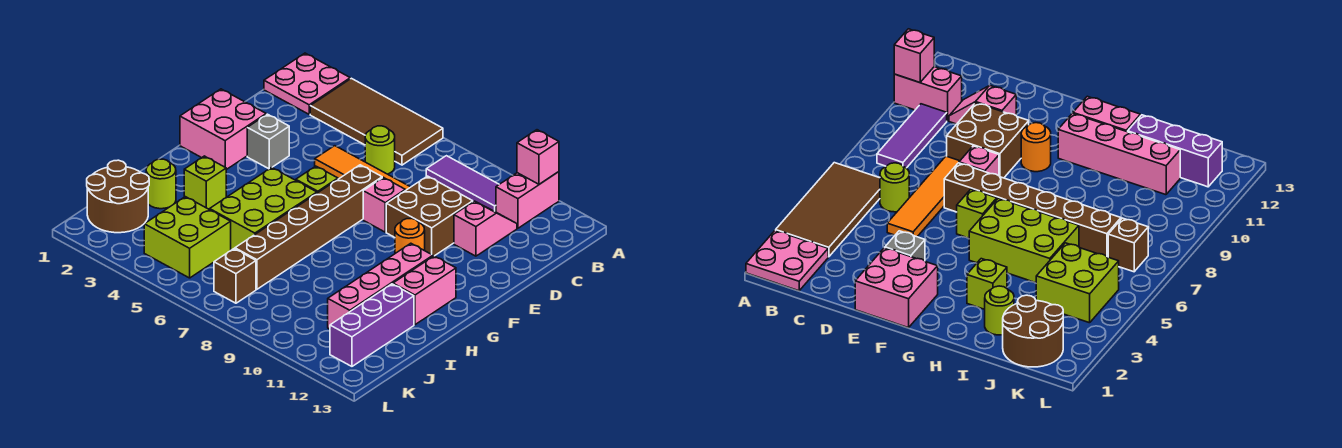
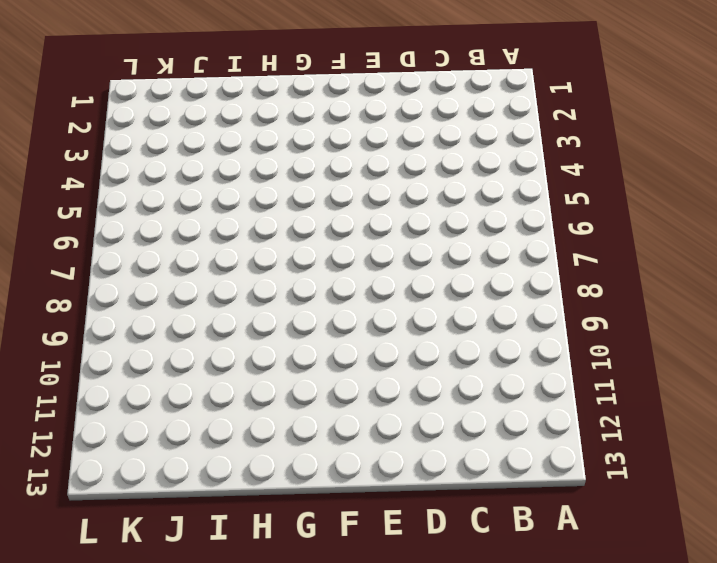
none -> pink plate A1:B2 level 1
none -> brown tile A3:B6 level 1
none -> pink brick A11:B11 level 1

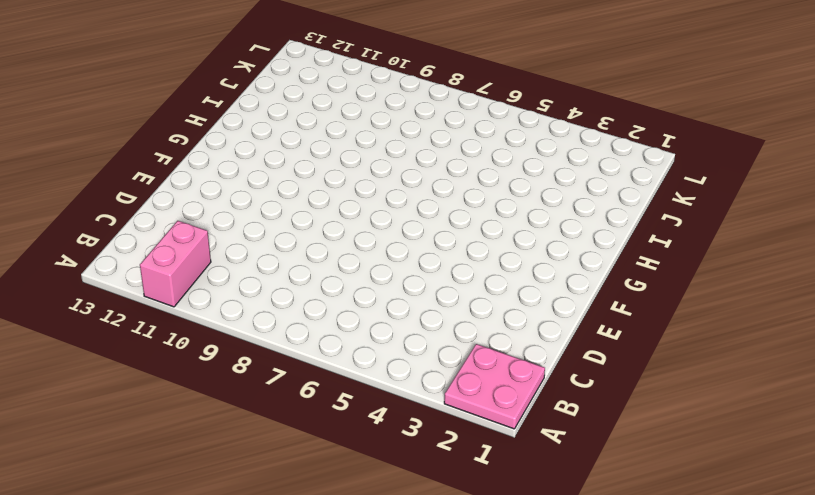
none -> brown tile A3:B6 level 1
none -> purple tile B8:B10 level 1
none -> lime round brick C6 level 1

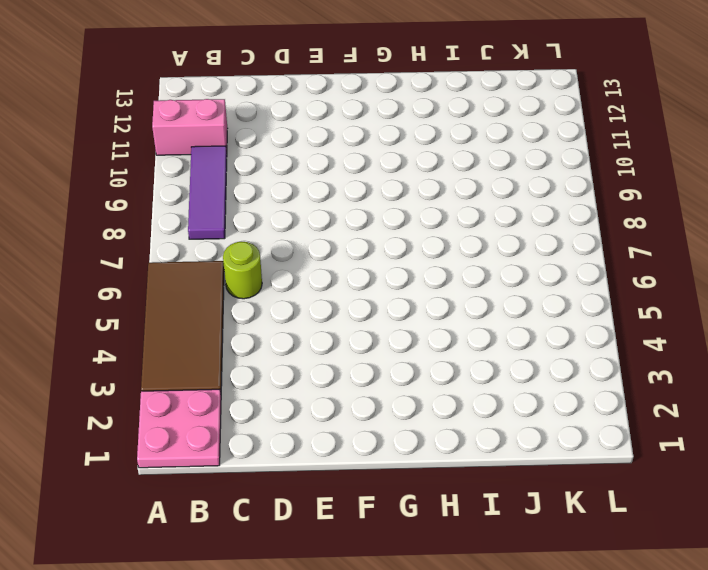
none -> pink slope C11:D11 level 1 top D
none -> orange tile D5:D8 level 1
none -> brown brick D9:E10 level 1

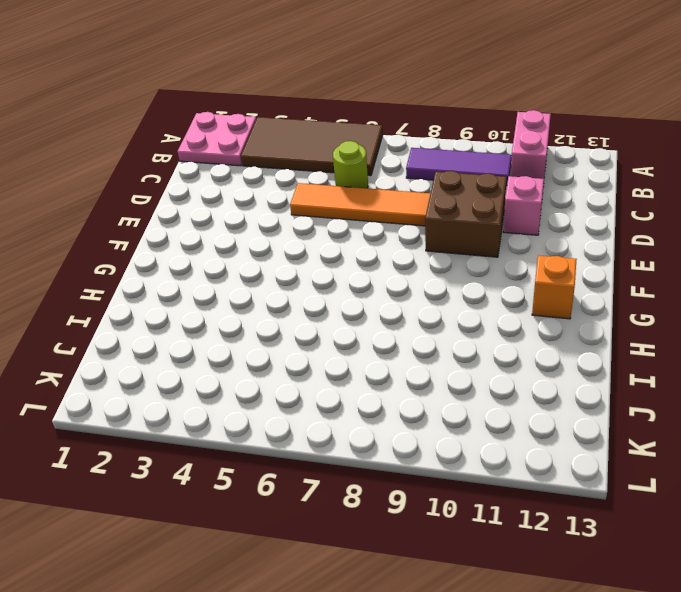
orange brick G12 level 1 -> pink brick G12:H12 level 1
none -> pink brick E1:F2 level 1
none -> grey brick E3 level 1
none -> brown brick E7:J7 level 1

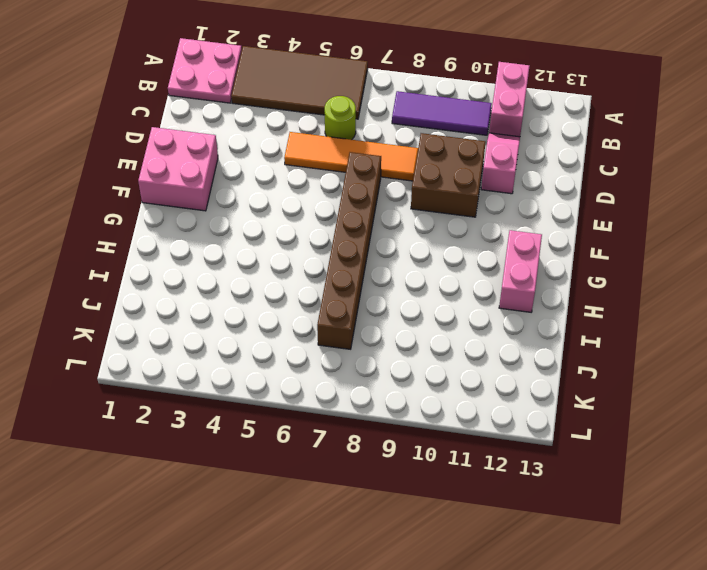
none -> grey brick E3 level 1
none -> pink brick E8 level 1
none -> lime brick F6 level 1

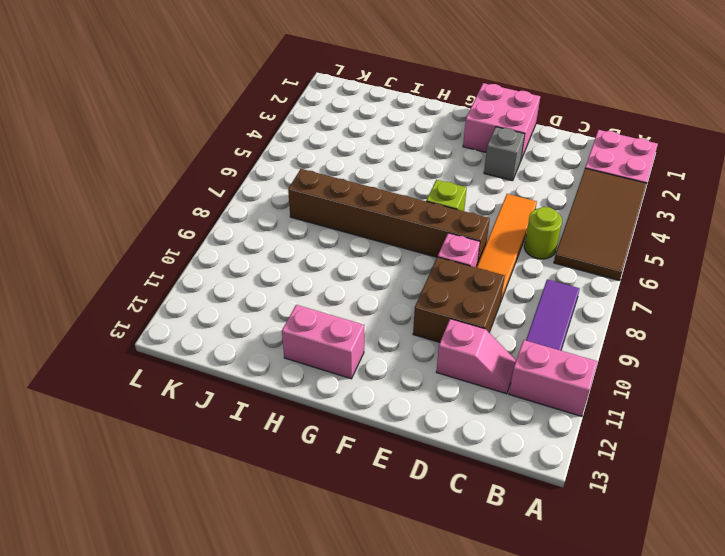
none -> orange round brick F10 level 1
none -> lime brick G5:I6 level 1
none -> pink brick G11:J11 level 1

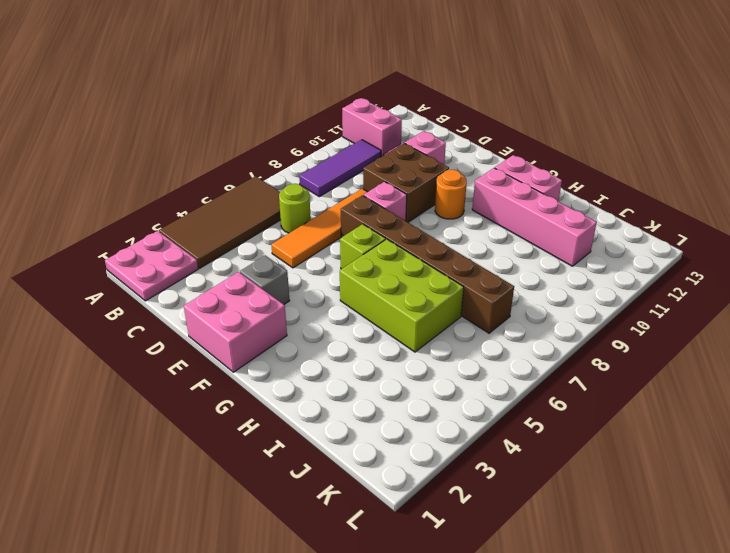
none -> lime brick H3 level 1
none -> lime round brick I2 level 1
none -> purple brick I12:K12 level 1

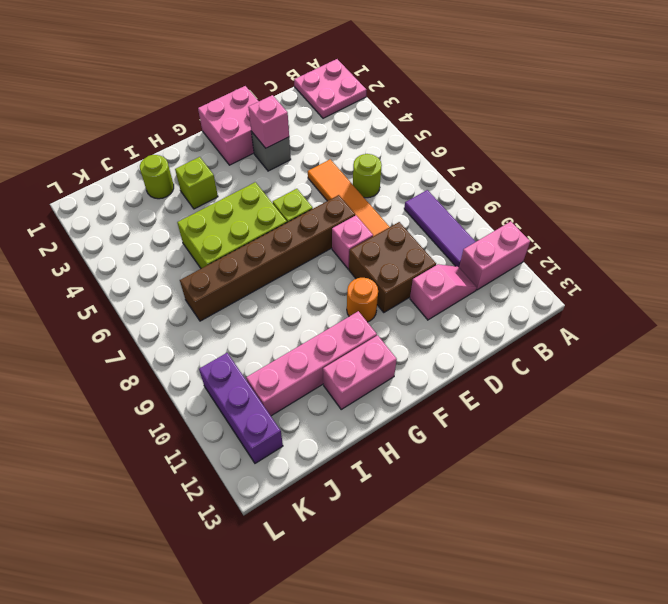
pink brick E3 level 2 -> pink brick A11 level 2
purple brick K10:K12 level 1 -> purple brick I12:K12 level 1
none -> brown tile A3:B6 level 1
none -> brown round brick J1:K2 level 1
none -> lime brick J4:K5 level 1

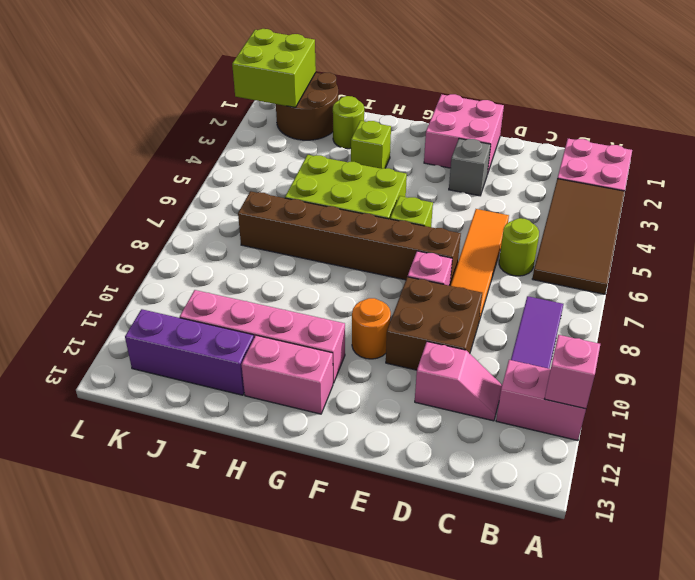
lime brick K1:L2 level 2 -> lime brick J4:K5 level 1
none -> brown brick K7 level 1

